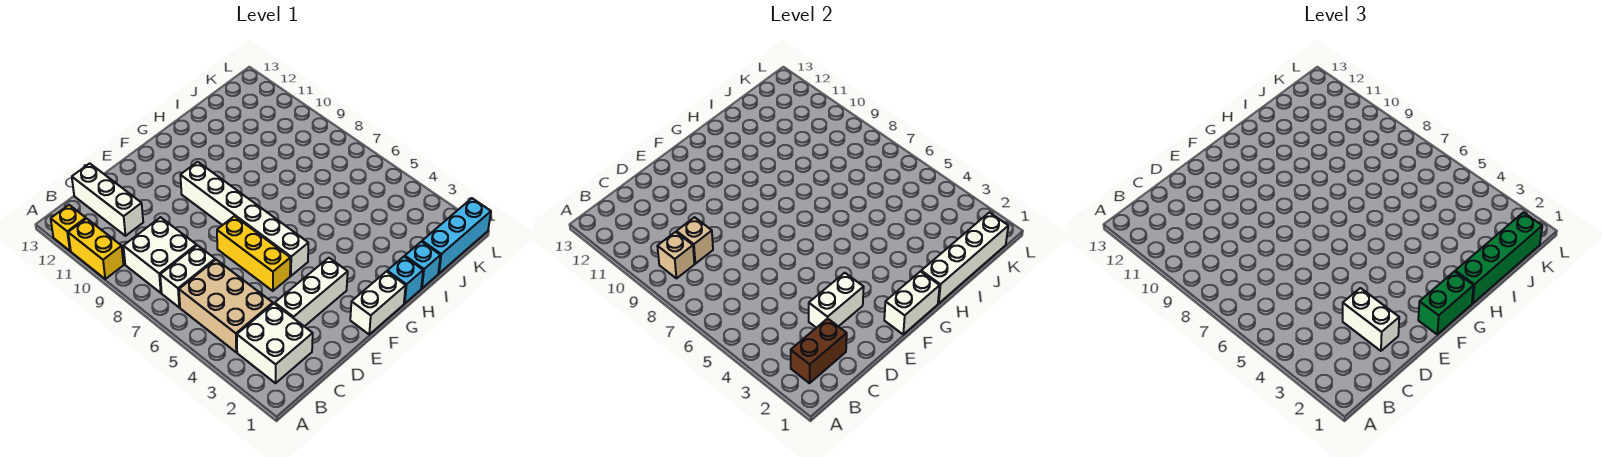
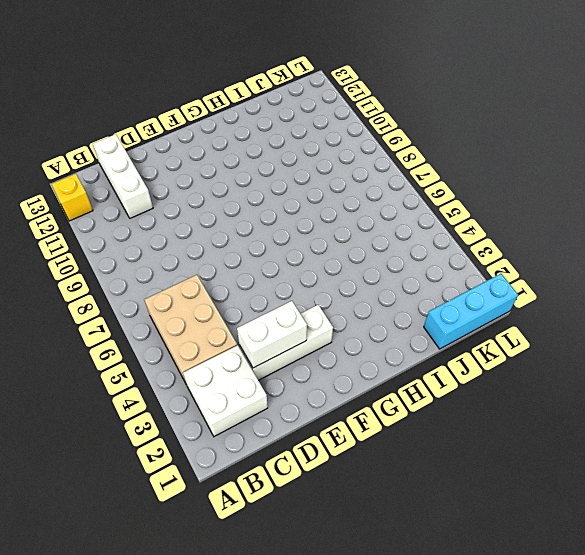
none -> yellow brick A10:A11 level 1
none -> white brick B7:C7 level 1
none -> white brick B8:C9 level 1

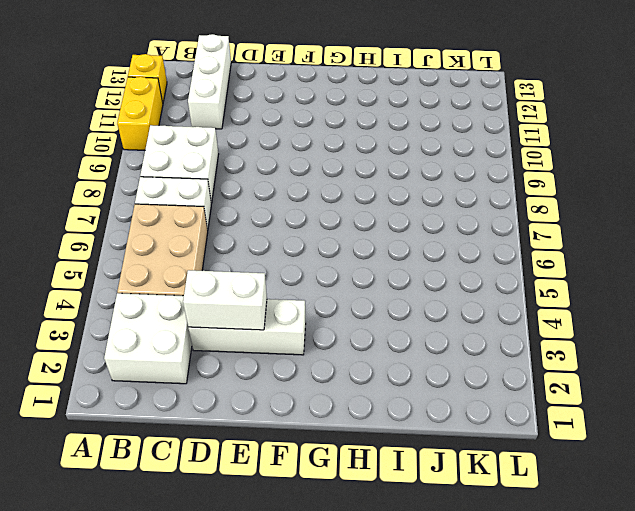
none -> yellow brick E5:E7 level 1
none -> white brick F1:G1 level 1
none -> white brick F5:F10 level 1

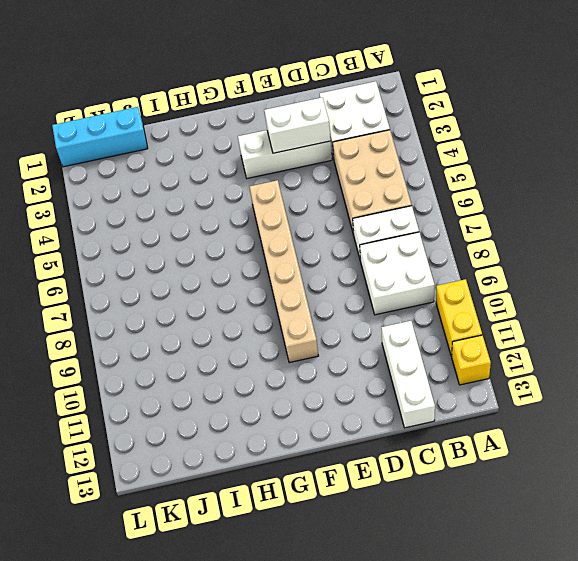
tan brick F5:F10 level 1 -> white brick F5:F10 level 1
none -> yellow brick E5:E7 level 1
none -> white brick F1:G1 level 1
none -> cyan brick H1 level 1

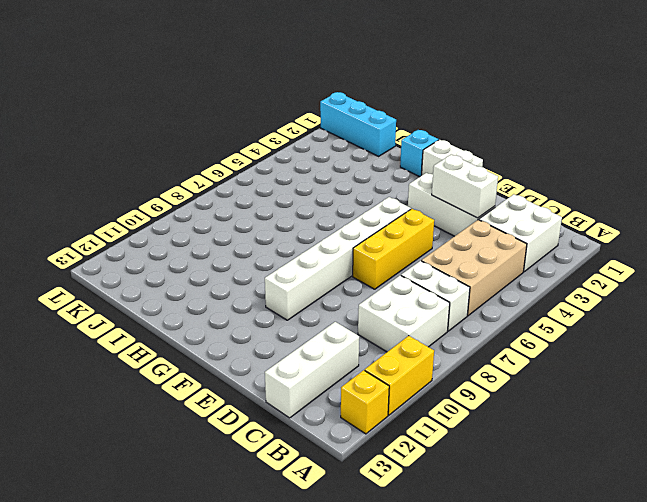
none -> cyan brick I1 level 1
none -> brown brick B2:C2 level 2
none -> tan brick B9 level 2

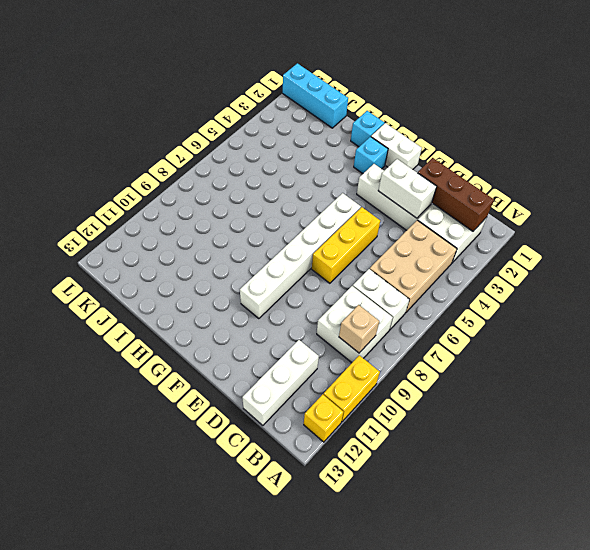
brown brick B2:D2 level 2 -> brown brick B2:C2 level 2
cyan brick G2 level 1 -> cyan brick I1 level 1
none -> tan brick C9 level 2
none -> white brick F1:G1 level 2
none -> white brick H1:K1 level 2

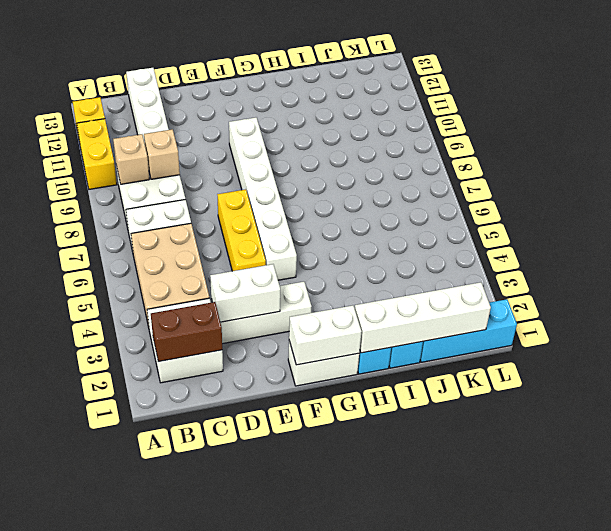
none -> white brick D2:D3 level 3
none -> green brick F1:G1 level 3
none -> green brick H1:K1 level 3

